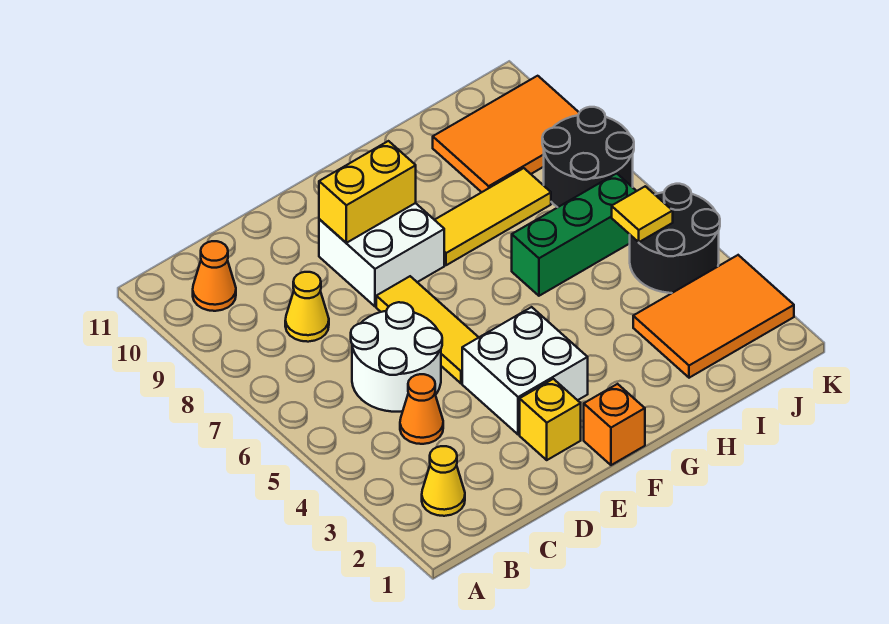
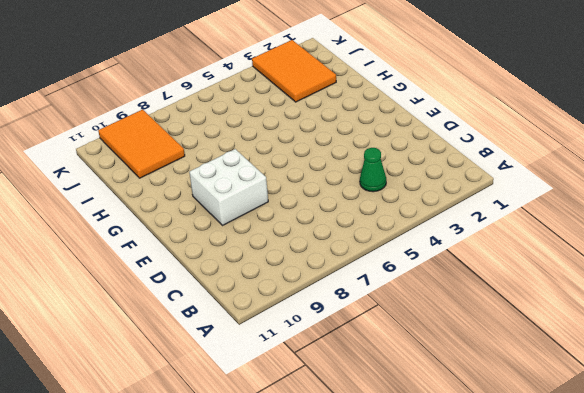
green cone C4 level 1 -> orange cone C4 level 1
none -> yellow cone B2 level 1
none -> orange cone B10 level 1
none -> white round brick C5:D6 level 1

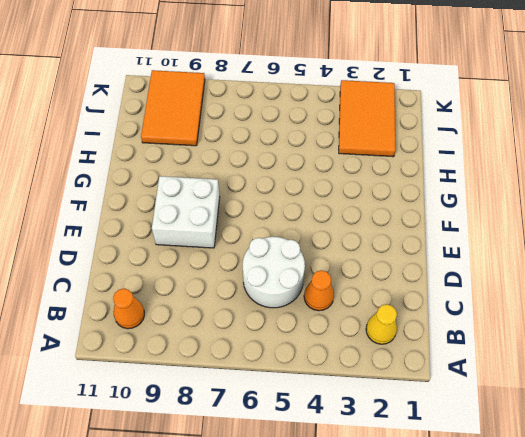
none -> yellow cone C8 level 1
none -> yellow brick E2 level 1
none -> white brick E3:F4 level 1

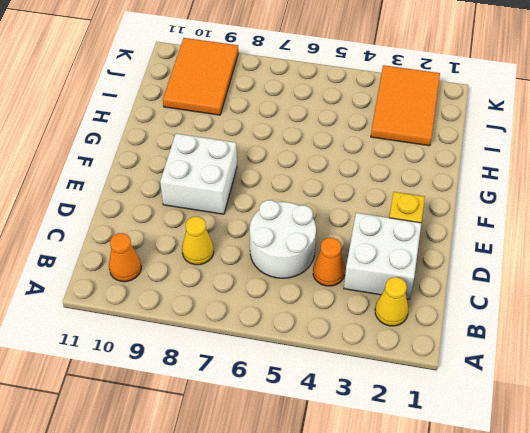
white brick C2:D3 level 1 -> white brick E3:F4 level 1
none -> yellow tile E5:E7 level 1
none -> orange brick F1 level 1
none -> yellow tile G8:I8 level 1

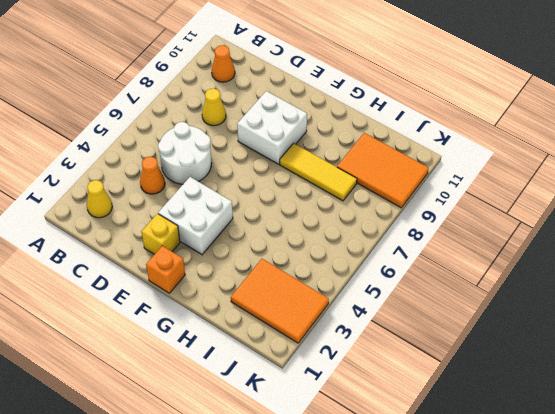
none -> yellow tile E5:E7 level 1
none -> green brick H6:J6 level 1
none -> black round brick J4:K5 level 1

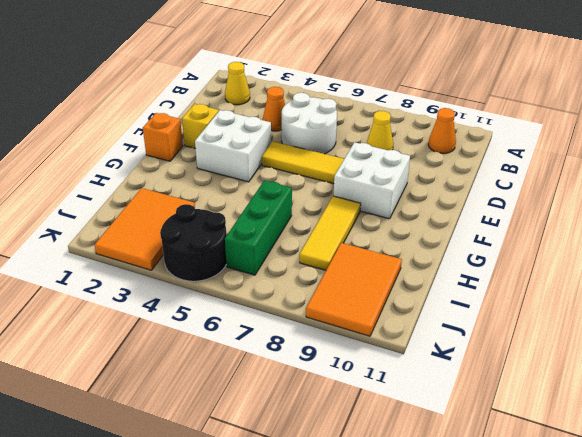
none -> black round brick J7:K8 level 1
none -> yellow brick E9:F9 level 2
none -> yellow tile J5 level 2

